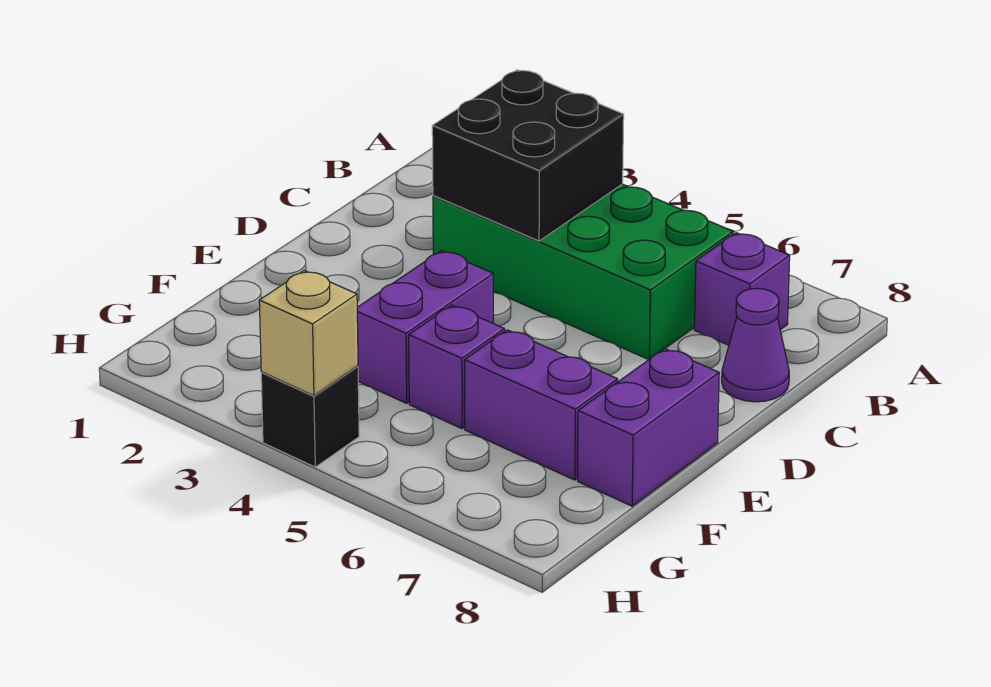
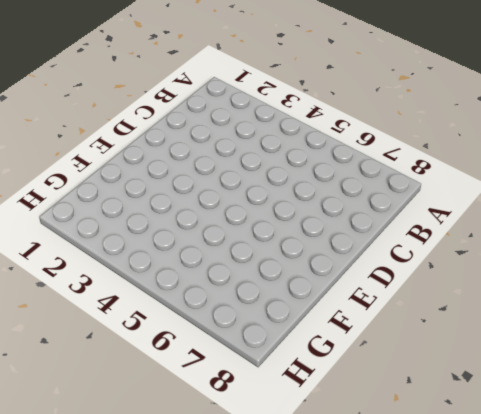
none -> green brick B3:C6 level 1
none -> purple brick B7 level 1

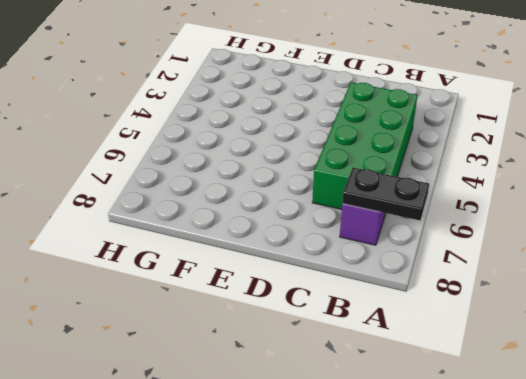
black plate A7:B7 level 2 -> none
none -> purple cone C8 level 1
none -> purple brick E4:F4 level 1

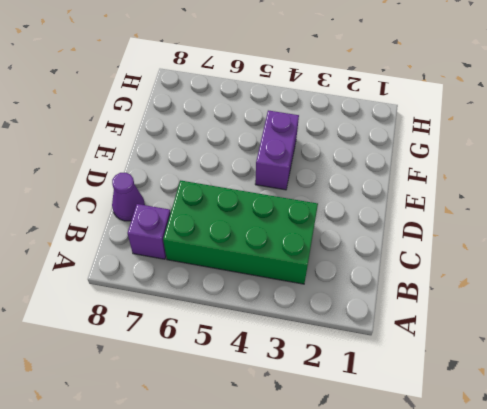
none -> purple brick E8:F8 level 1
none -> purple brick F5 level 1

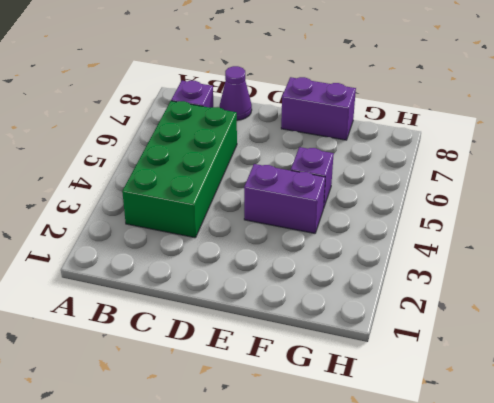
none -> purple brick F6:F7 level 1
none -> black brick H4 level 1

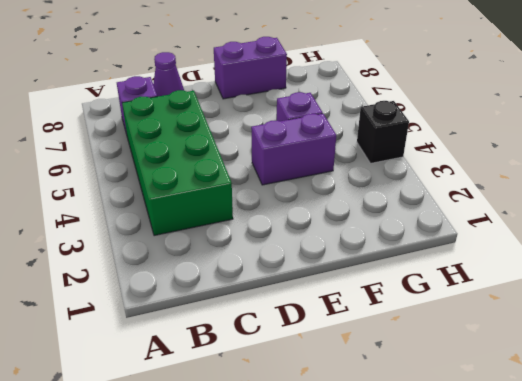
none -> purple brick F6:F7 level 1
none -> black brick B3:C4 level 2

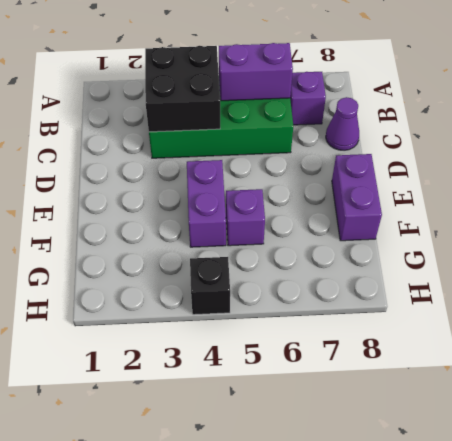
purple brick B5:B6 level 2 -> purple brick F6:F7 level 1
none -> tan brick H4 level 2

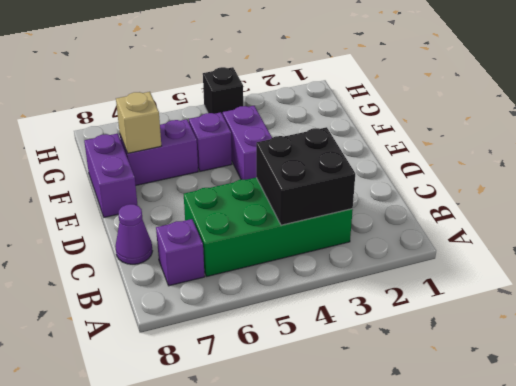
tan brick F7 level 2 -> tan brick H4 level 2

